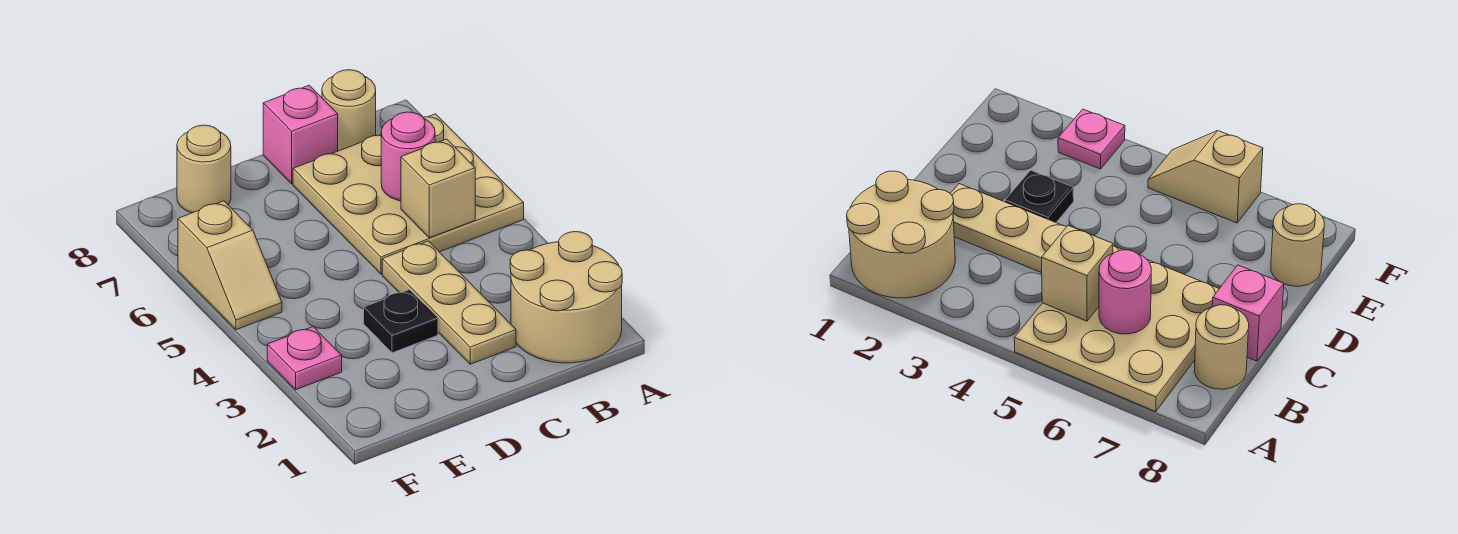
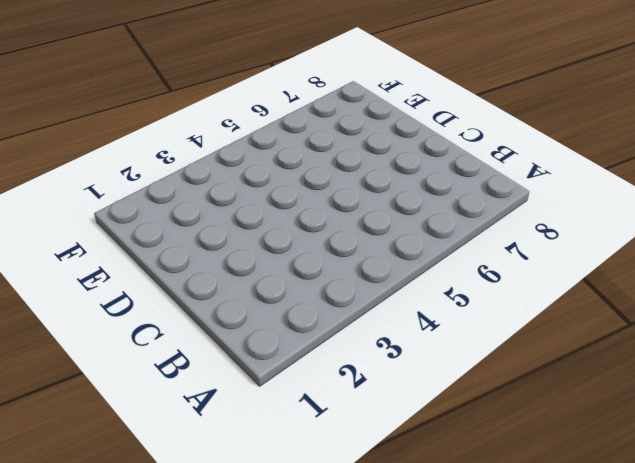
none -> tan round brick A1:B2 level 1
none -> tan plate A5:C7 level 1

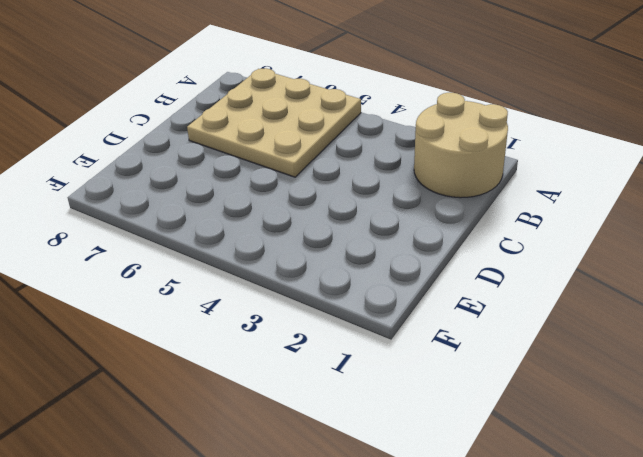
none -> tan round brick B8 level 1
none -> tan plate C2:C4 level 1

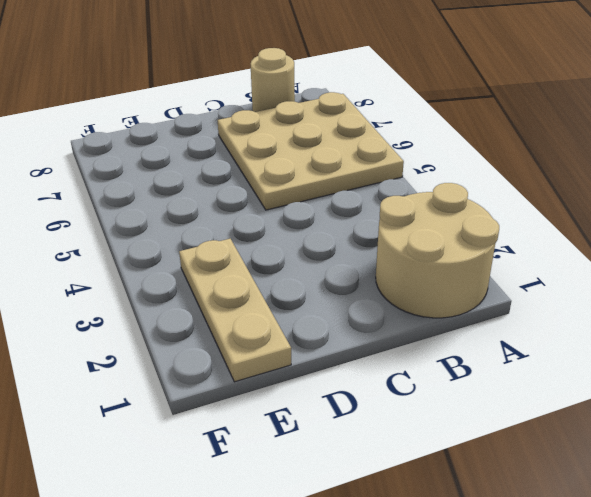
tan plate E1:E3 level 1 -> tan plate C2:C4 level 1
none -> pink brick C8 level 1
none -> black plate D3 level 1

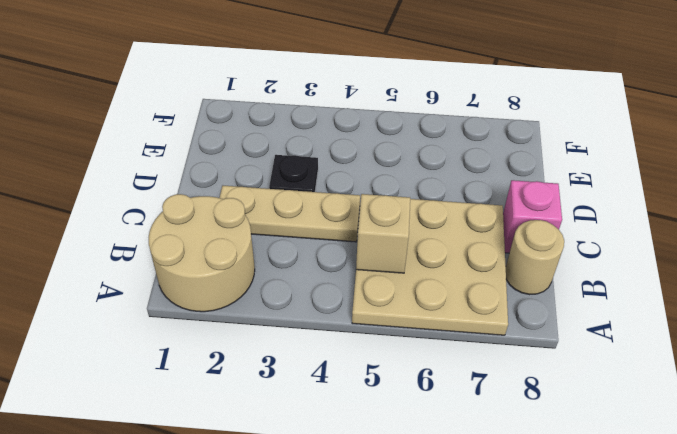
none -> tan round brick E8 level 1
none -> pink plate F3 level 1

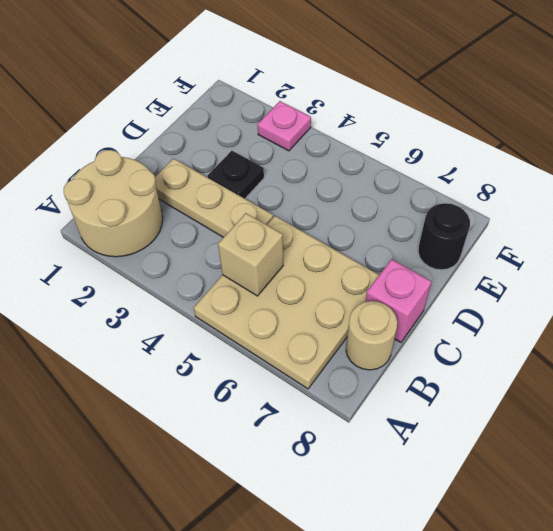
black round brick E8 level 1 -> tan round brick E8 level 1
none -> tan slope F5:F6 level 1 top 6
none -> pink round brick B6 level 2

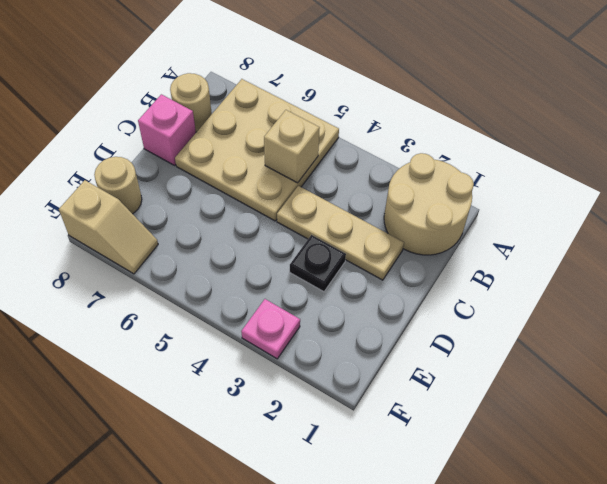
tan slope F7:F8 level 1 top 8 -> tan slope F5:F6 level 1 top 6
none -> pink round brick B6 level 2

